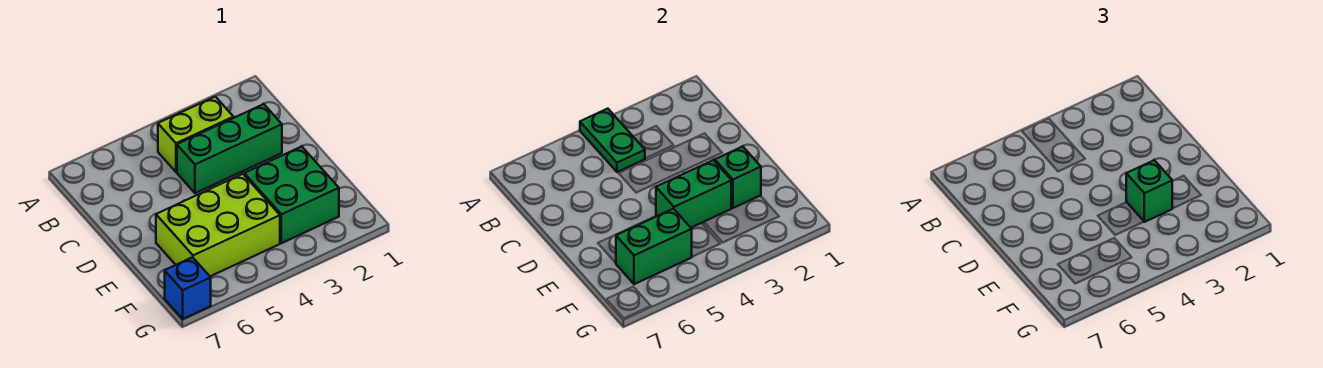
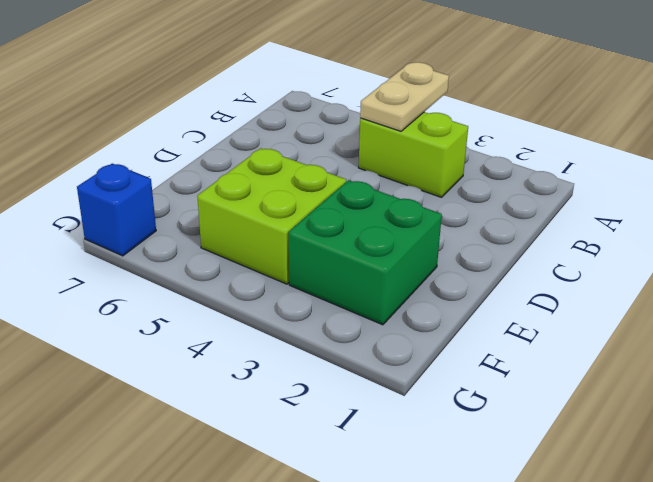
tan plate A4:B4 level 2 -> green plate A4:B4 level 2
lime brick E4:F5 level 1 -> lime brick E4:F6 level 1
none -> green brick C2:C4 level 1
none -> green brick E2 level 2

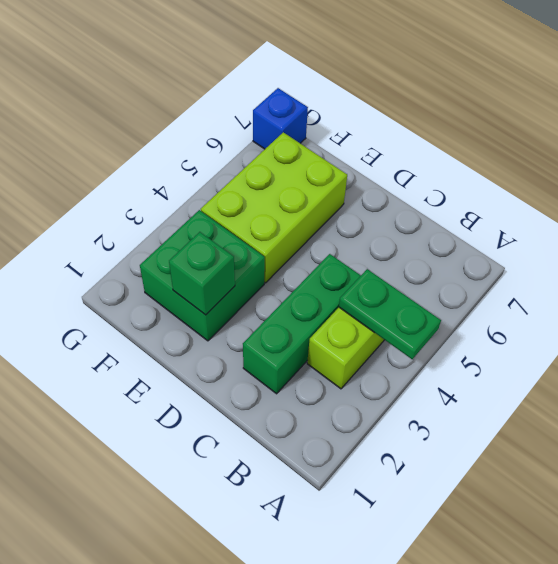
none -> green brick E3:E4 level 2
none -> green brick F5:F6 level 2

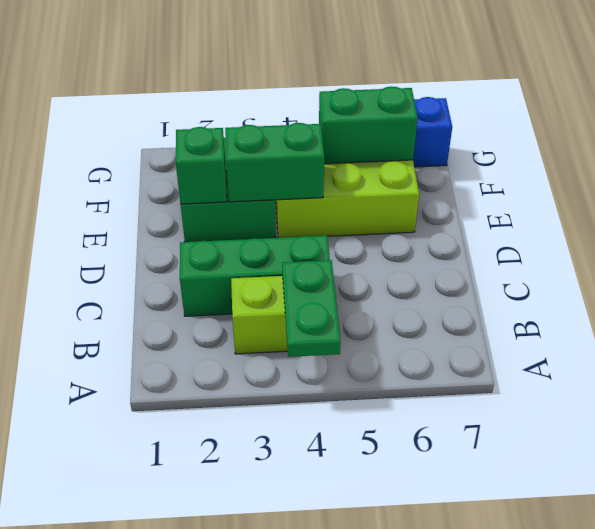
none -> green brick E3 level 3

